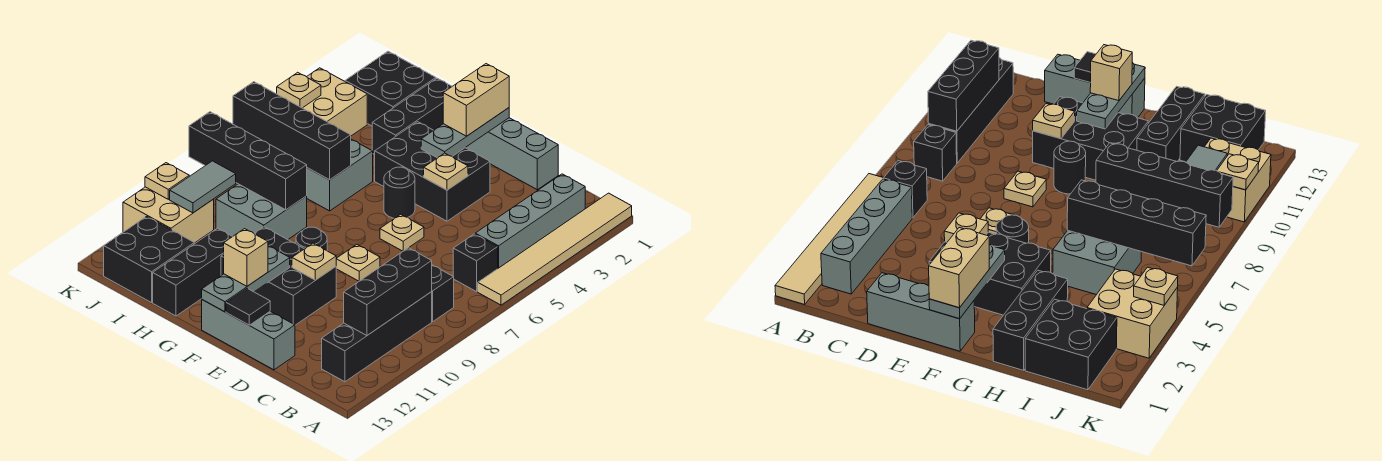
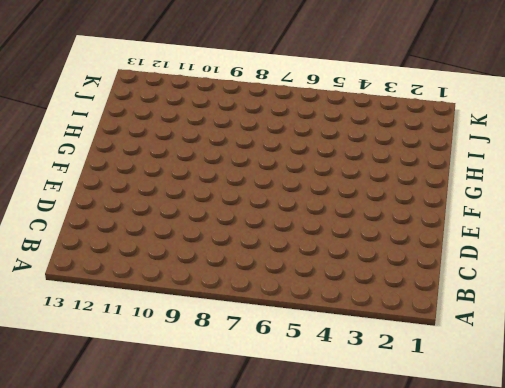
none -> tan tile A1:A6 level 1
none -> grey brick B2:B5 level 1
none -> black brick B6 level 1
none -> black brick B8 level 1

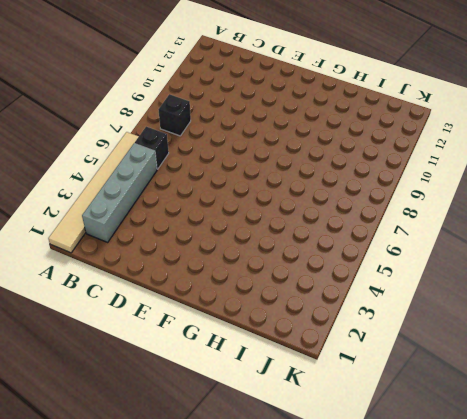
none -> black brick B9:B12 level 1
none -> grey brick D1:F1 level 1
none -> grey brick D13:F13 level 1
none -> black brick E3:G4 level 1

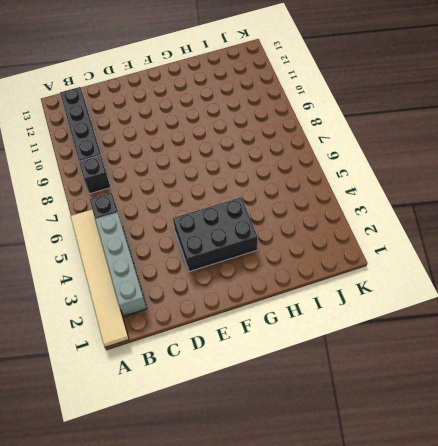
none -> grey brick D1:F1 level 1
none -> grey brick D13:F13 level 1
none -> tan plate E6 level 1
none -> tan plate E8 level 1

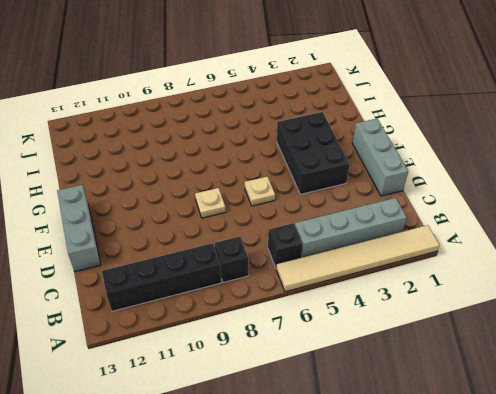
none -> black brick E10:G11 level 1
none -> black round brick F5 level 1
none -> black round brick F9 level 1
none -> black brick H1:H3 level 1

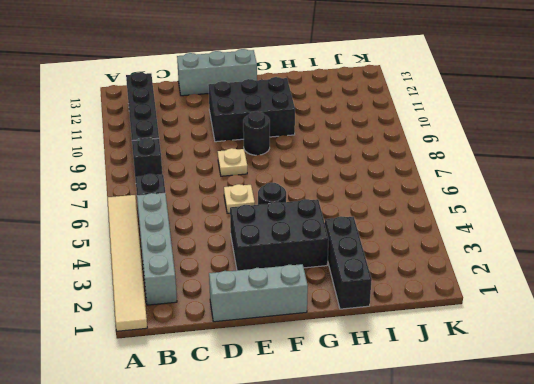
none -> grey brick H5:I6 level 1
none -> grey brick H8:I9 level 1
none -> black brick H11:H13 level 1
none -> black brick I1:J2 level 1

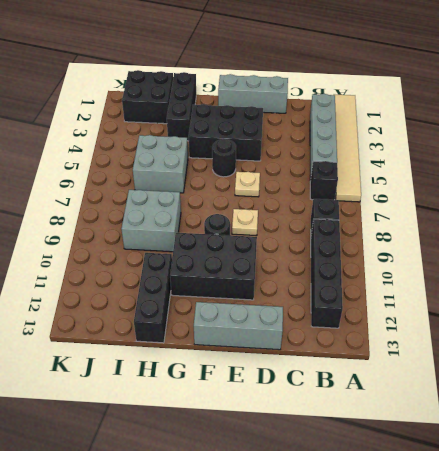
none -> black brick I12:J13 level 1
none -> tan brick J3:K4 level 1
none -> tan brick J10:K11 level 1
none -> black brick B9:B11 level 2

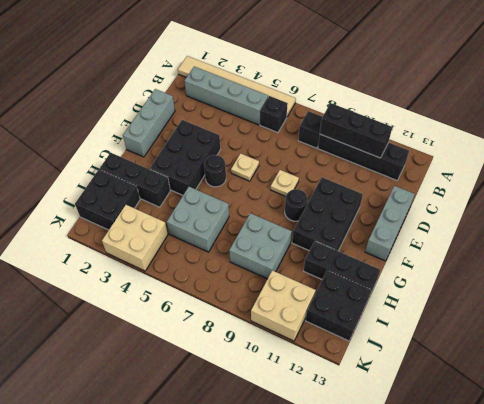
none -> tan plate E4 level 2
none -> tan plate E10 level 2
none -> black tile E13 level 2
none -> grey plate F1:F3 level 2

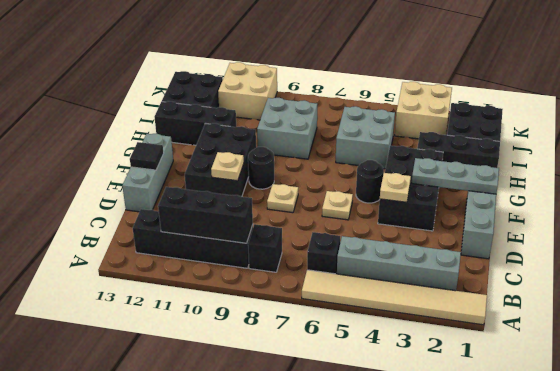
none -> grey plate F11:F13 level 2
none -> black brick H6:K6 level 2
none -> black brick H8:K8 level 2
none -> grey tile J9:J10 level 2

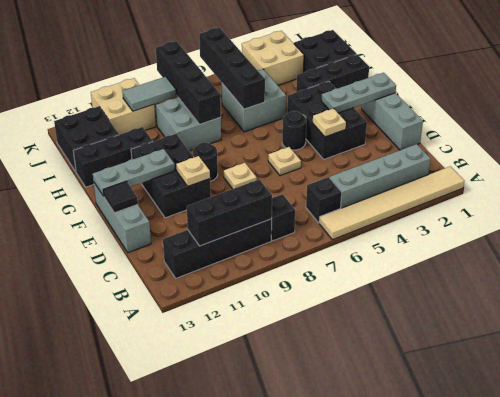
none -> tan plate K4 level 2
none -> tan plate K10 level 2
none -> tan brick F1:F2 level 3
none -> tan brick F12 level 3

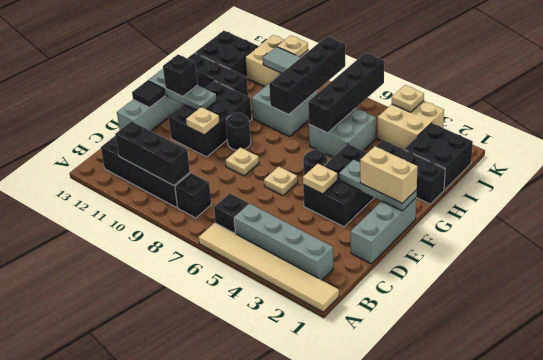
black brick F12 level 3 -> tan brick F12 level 3

